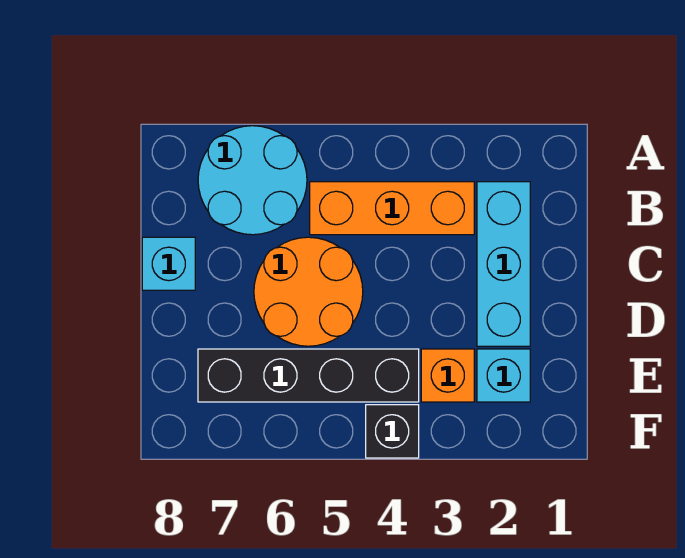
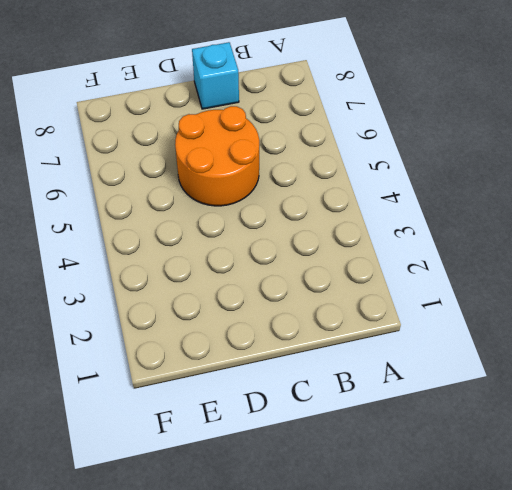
none -> cyan round brick A6:B7 level 1
none -> cyan brick B2:D2 level 1

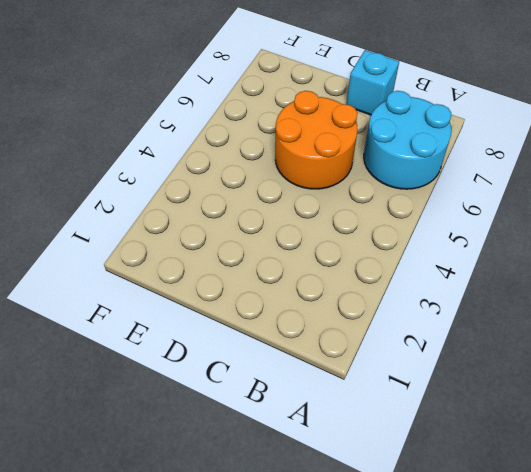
none -> cyan brick B2:D2 level 1
none -> orange brick B3:B5 level 1

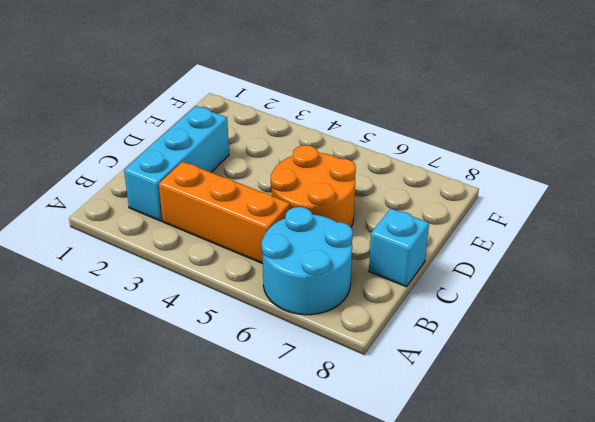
none -> cyan brick E2 level 1
none -> orange brick E3 level 1

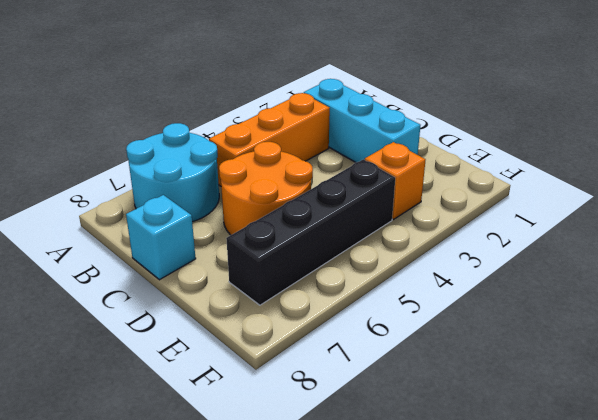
none -> cyan brick E2 level 1
none -> black brick F4 level 1

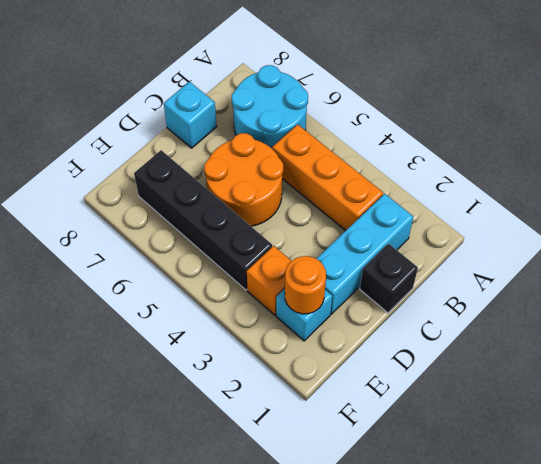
black brick C1 level 1 -> black brick F4 level 1
orange round brick E2 level 2 -> none

